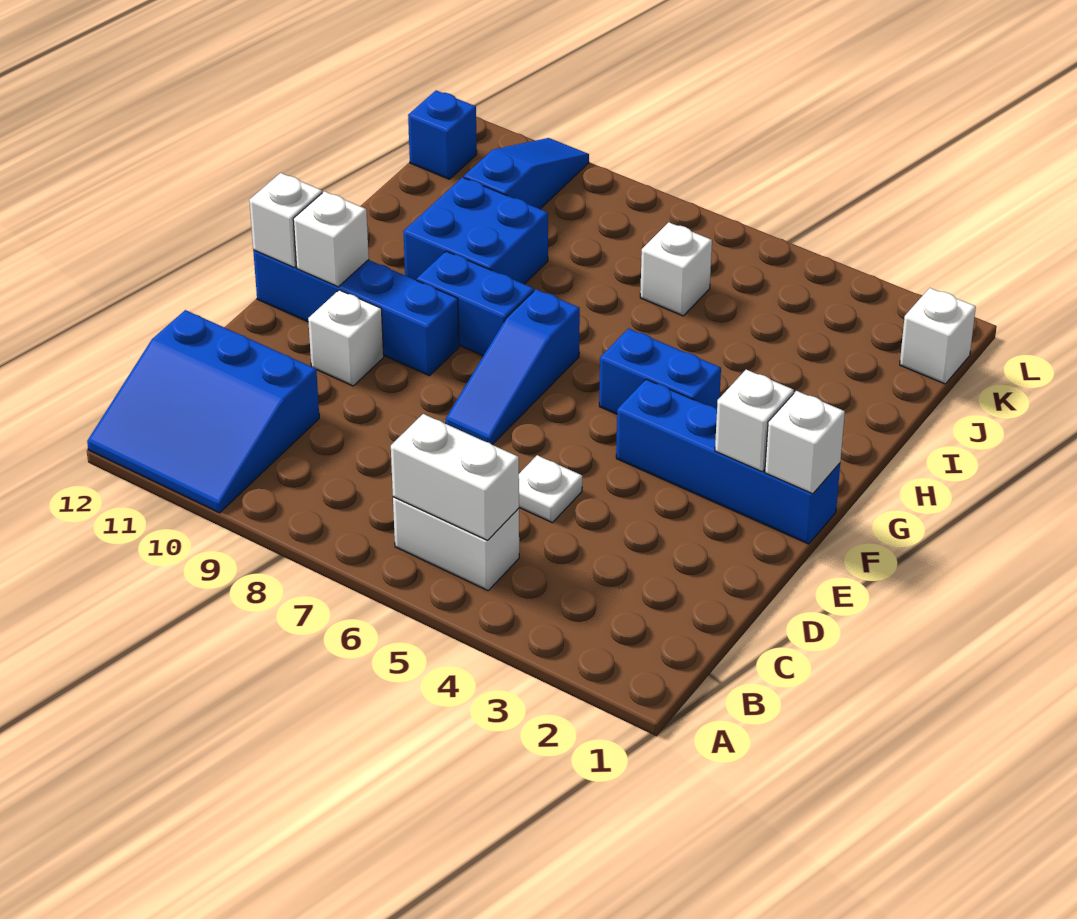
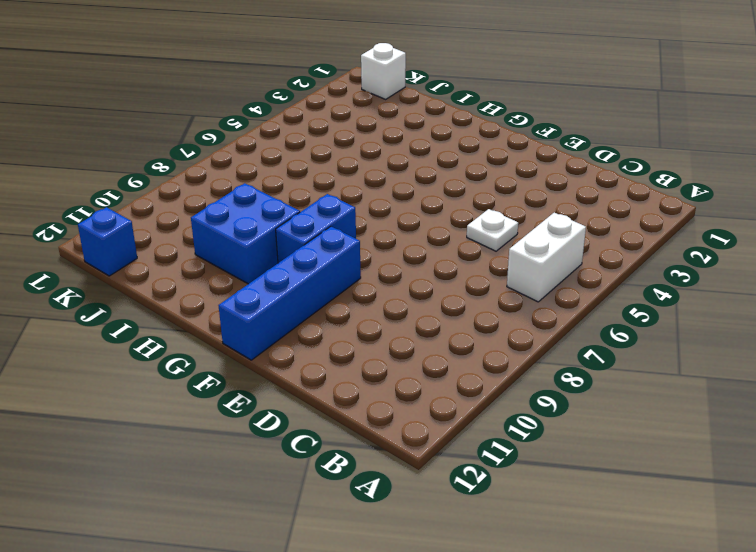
none -> blue slope A10:C12 level 1 top C
none -> blue slope E7:G7 level 1 top G
none -> white brick E10 level 1

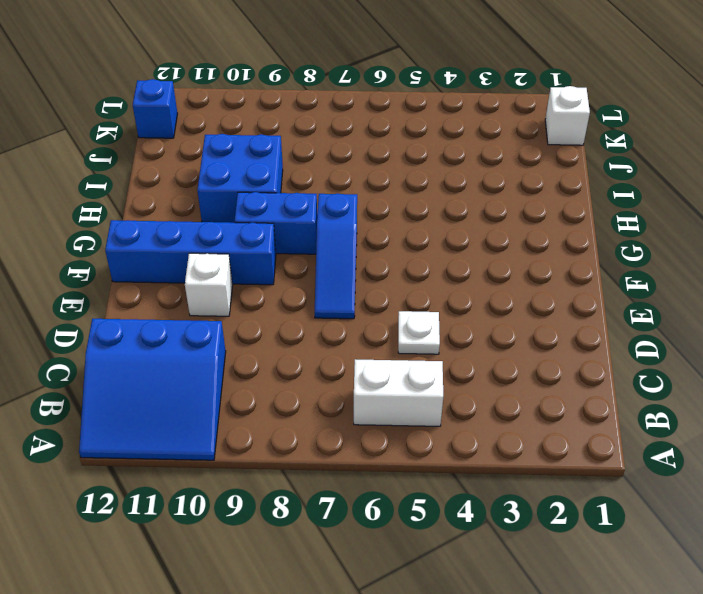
none -> blue brick F1:F4 level 1
none -> blue brick G4:G5 level 1
none -> white brick J6 level 1

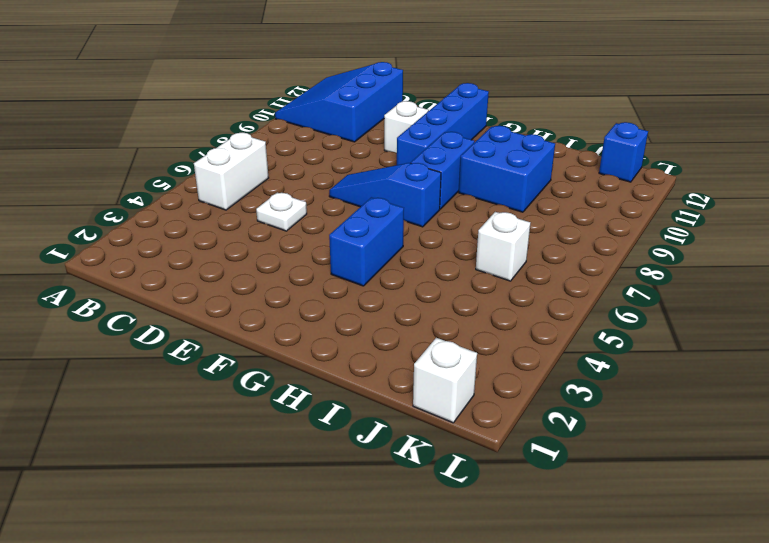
none -> blue brick F1:F4 level 1
none -> blue slope J10:L10 level 1 top J
none -> white brick B5:B6 level 2

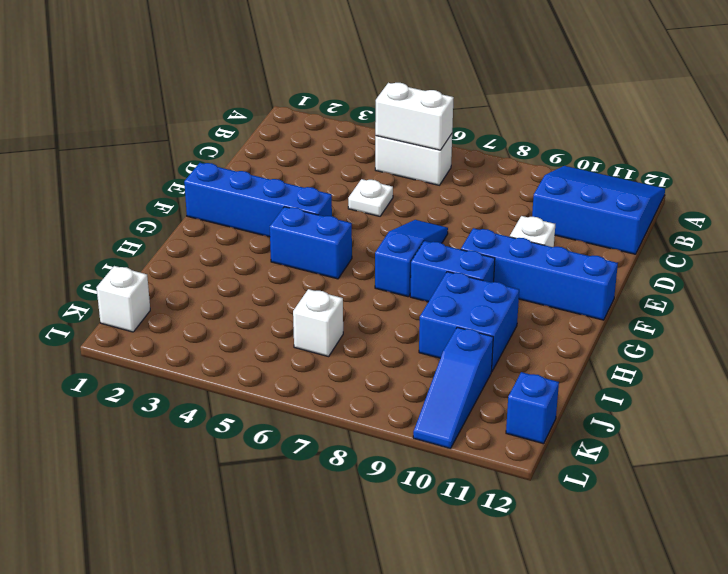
none -> white brick F1 level 2
none -> white brick F2 level 2
none -> white brick F11 level 2

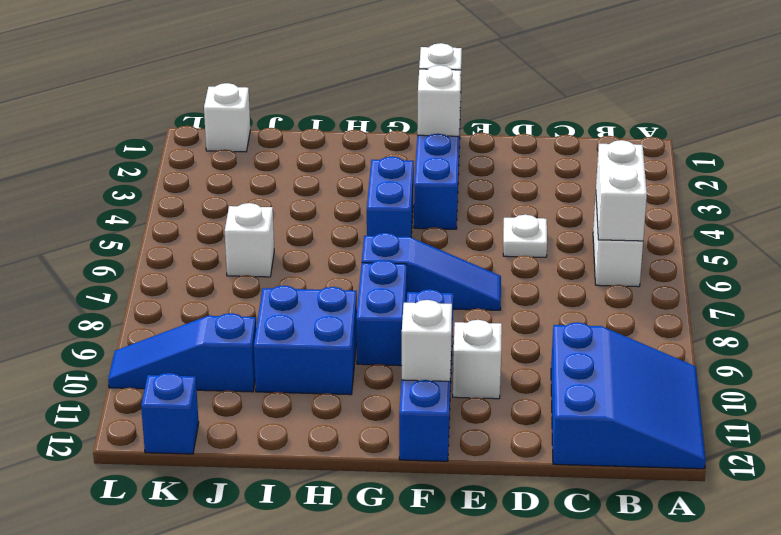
none -> white brick F12 level 2

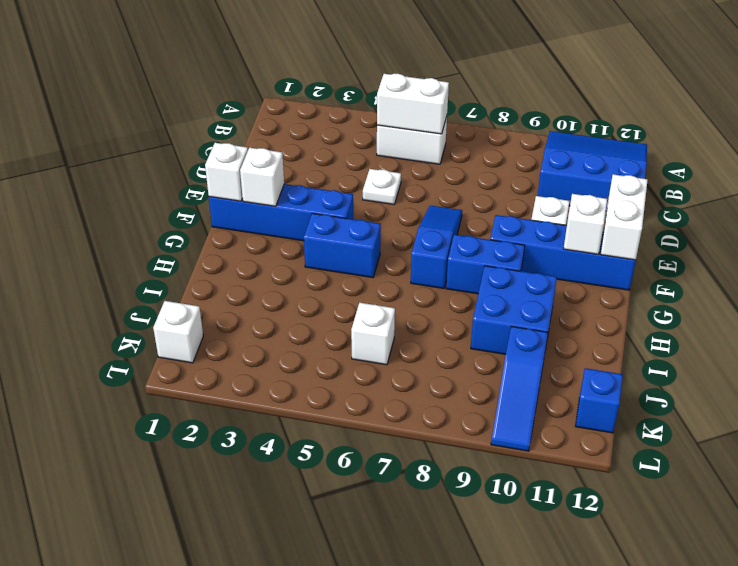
white brick E12:F12 level 2 -> white brick F12 level 2

